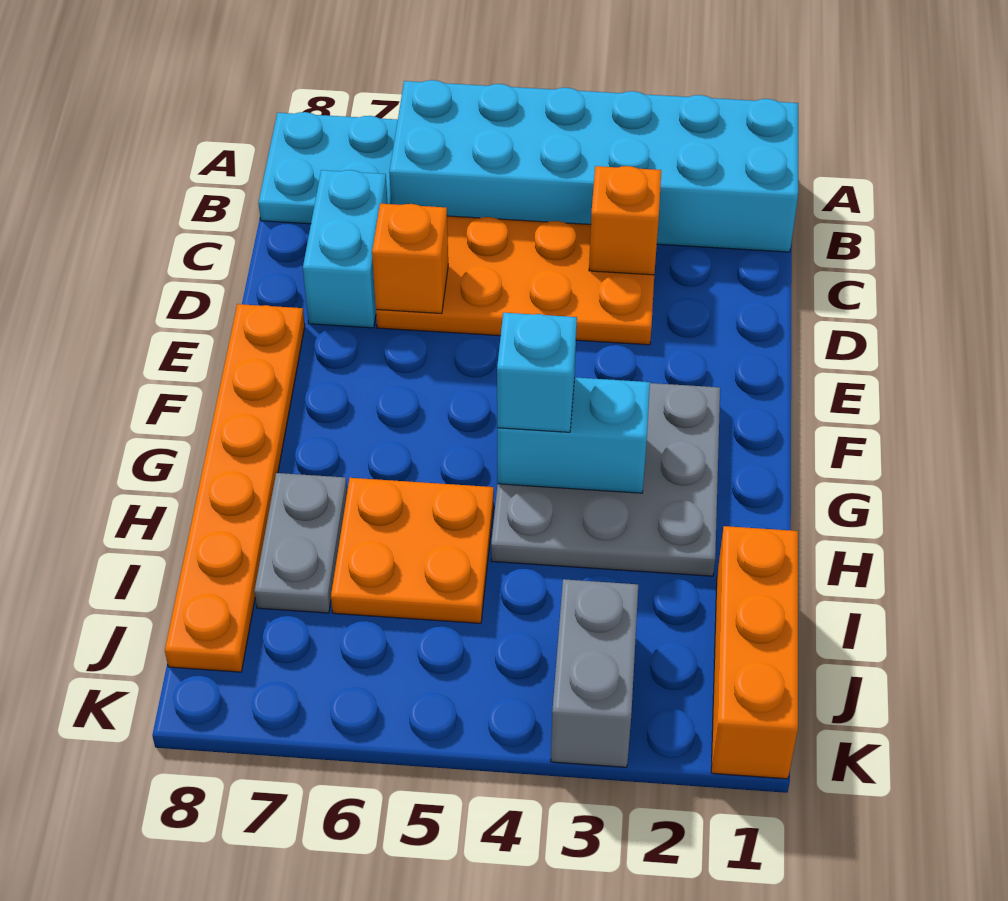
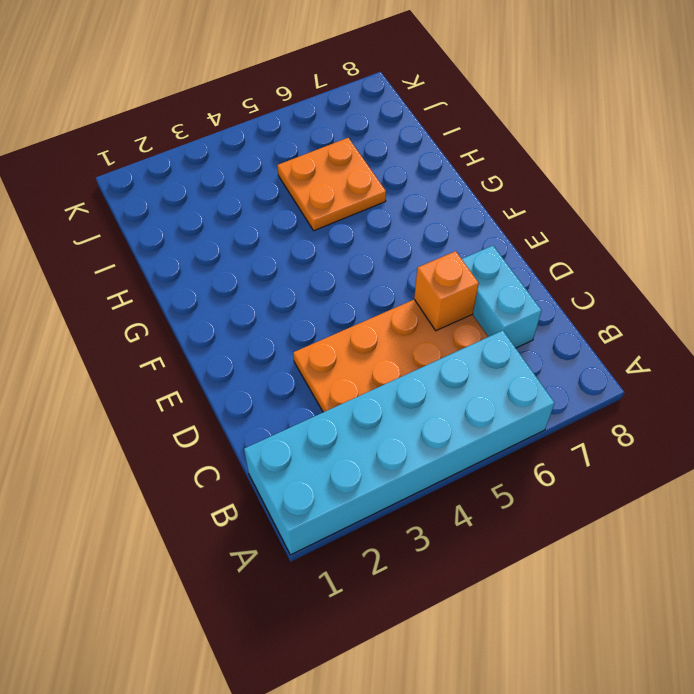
none -> cyan plate A7:B8 level 1
none -> orange plate E8:J8 level 1
none -> grey plate F2:H4 level 1

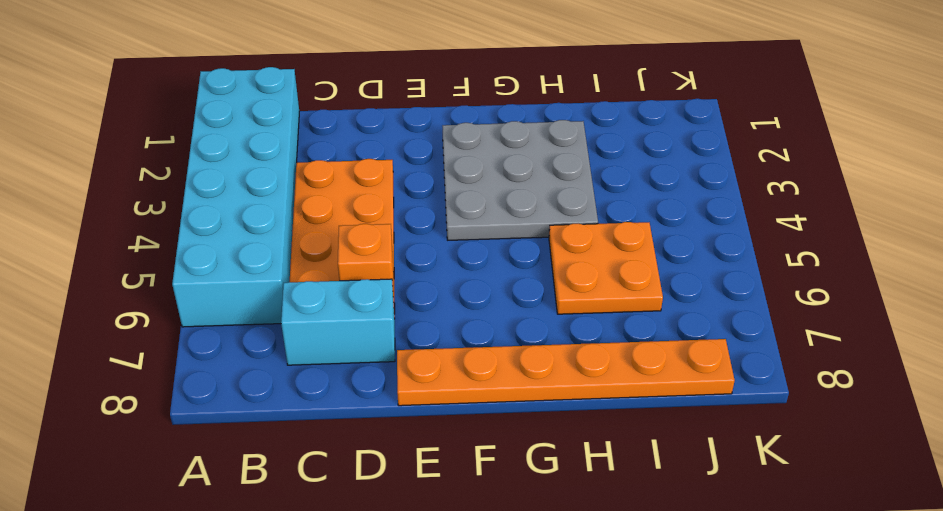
none -> cyan plate A7:B8 level 1
none -> grey plate H7:I7 level 1
none -> orange brick I1:K1 level 1

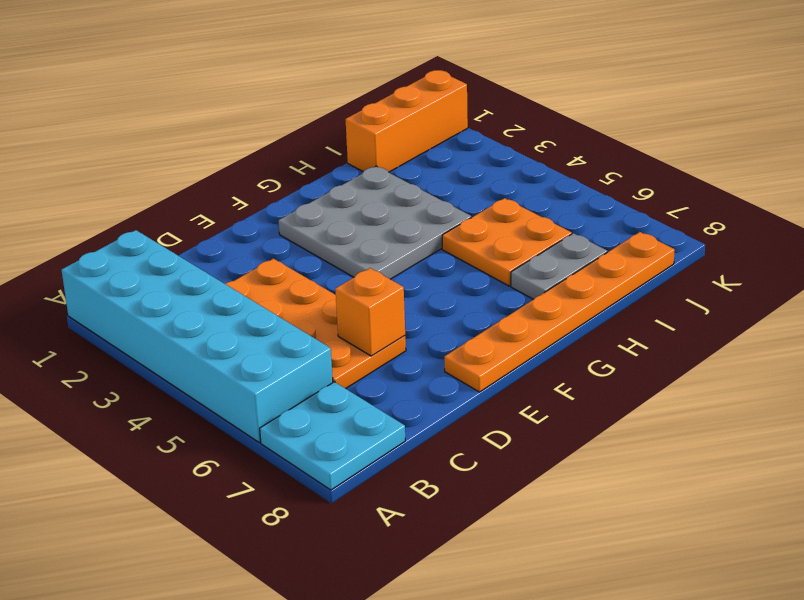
none -> cyan brick C7:D7 level 1
none -> grey brick J3:K3 level 1
none -> orange brick C3 level 2

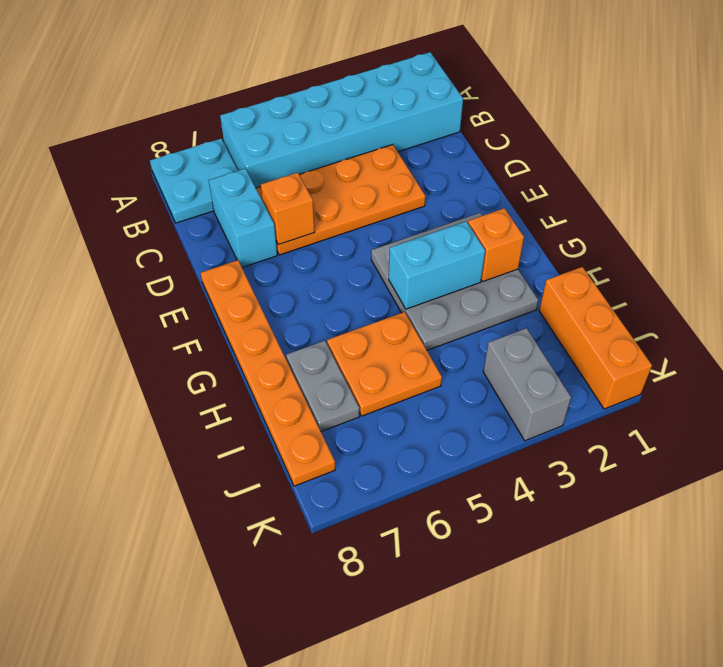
orange brick G2 level 2 -> orange brick C3 level 2
none -> cyan brick G4 level 3

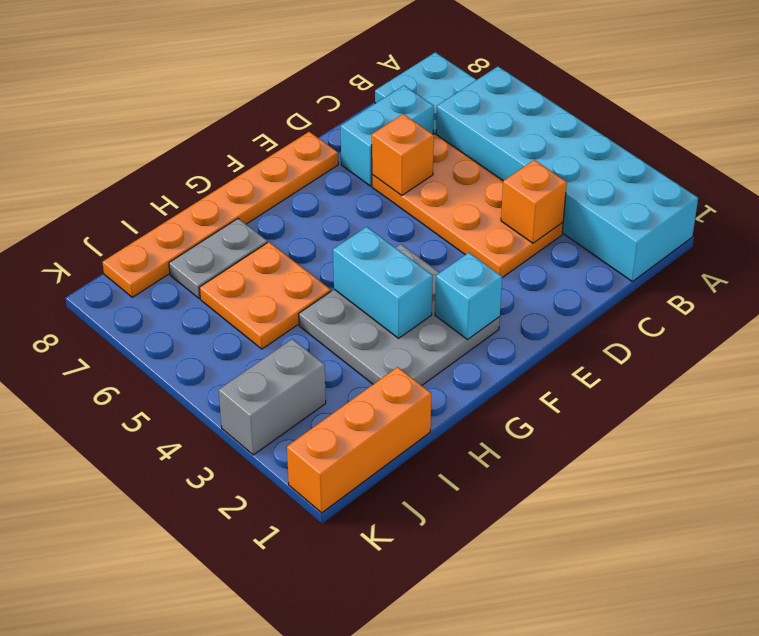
cyan brick F2 level 2 -> cyan brick G4 level 3

